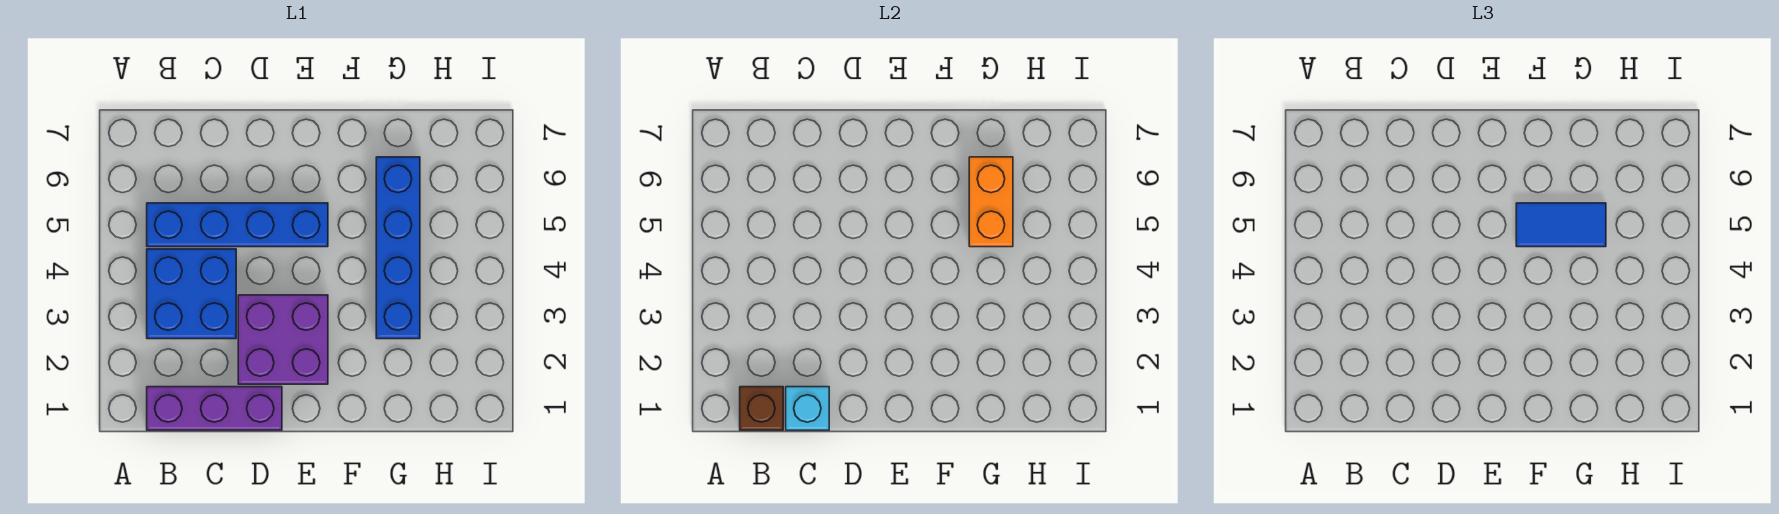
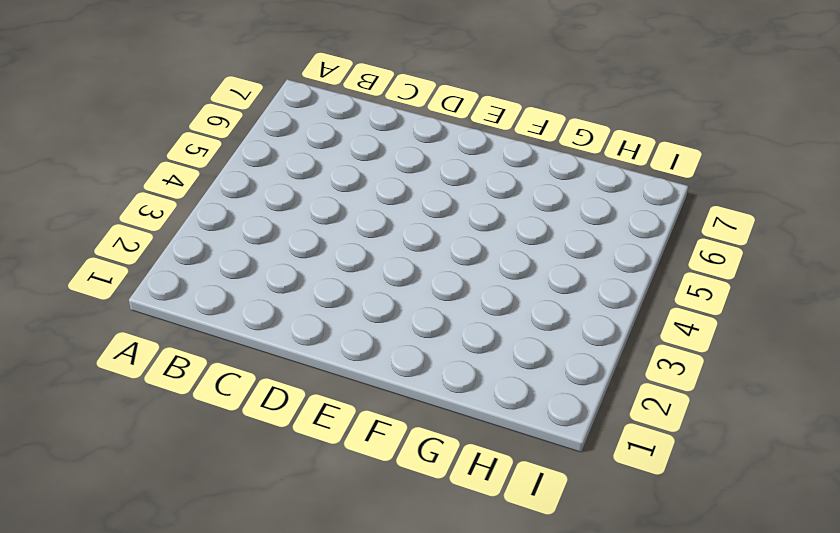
none -> purple brick B1:D1 level 1
none -> blue brick B3:C4 level 1

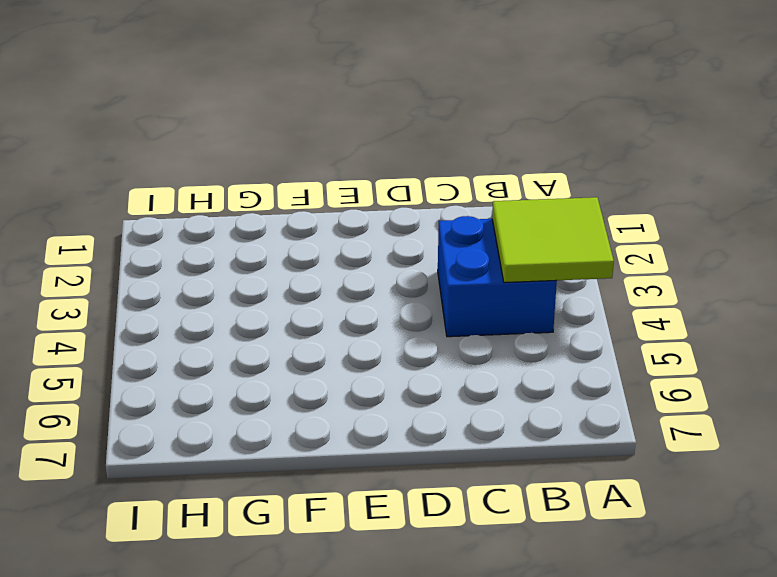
lime tile A3:B4 level 2 -> none
none -> purple brick B1:D1 level 1
none -> blue brick B5:E5 level 1

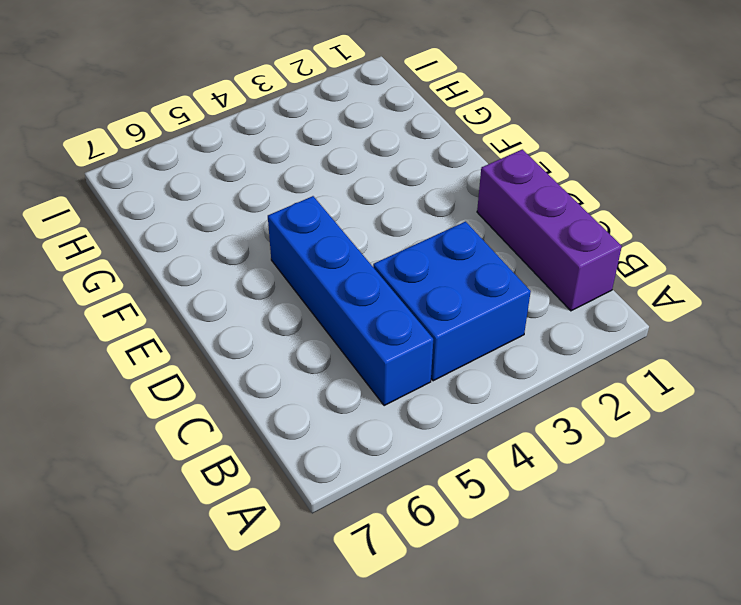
none -> purple brick D2:E3 level 1
none -> blue brick G3:G6 level 1

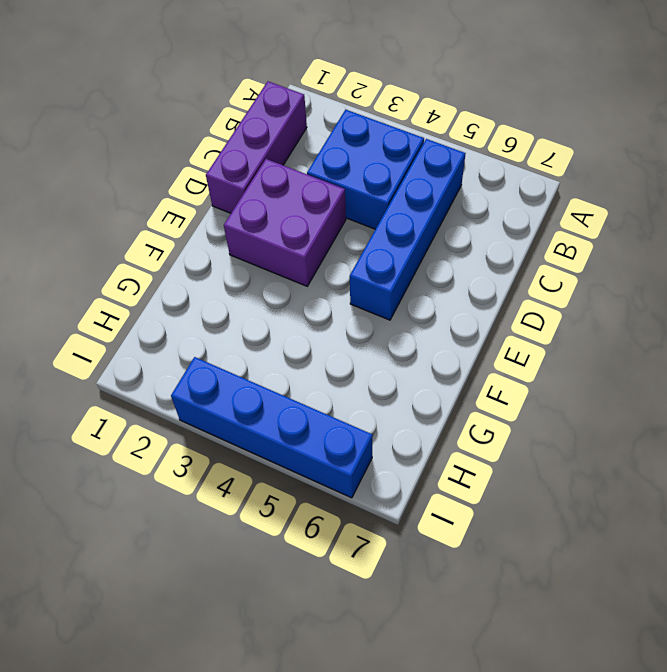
blue brick I3:I6 level 1 -> blue brick G3:G6 level 1
none -> brown brick B1 level 2
none -> cyan brick C1 level 2

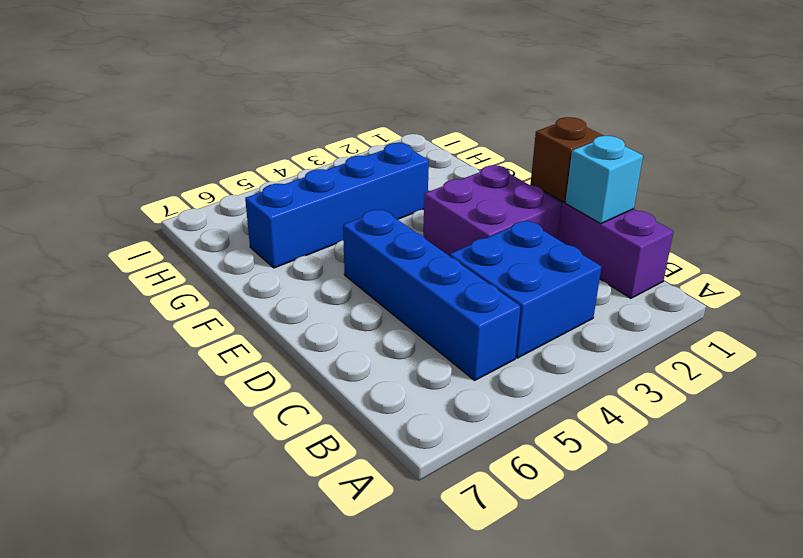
brown brick D1 level 2 -> brown brick B1 level 2
none -> orange brick G5:G6 level 2
none -> blue tile F5:G5 level 3

